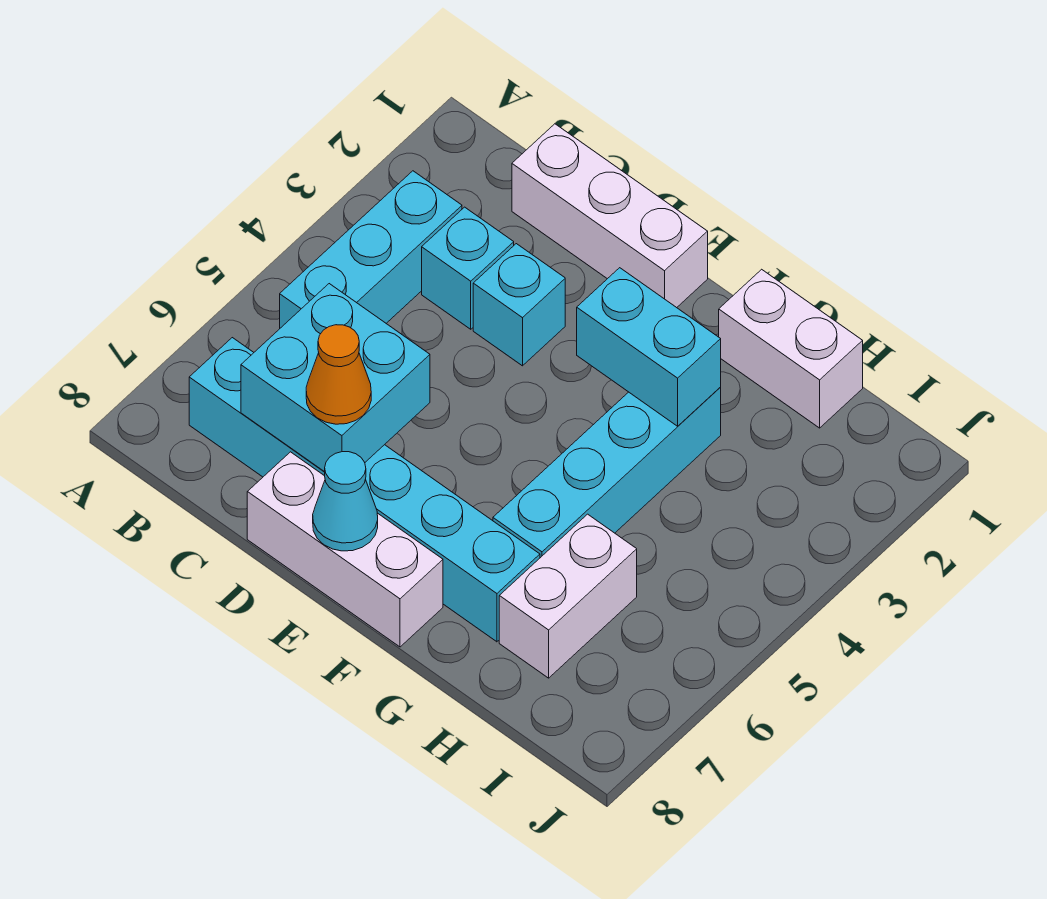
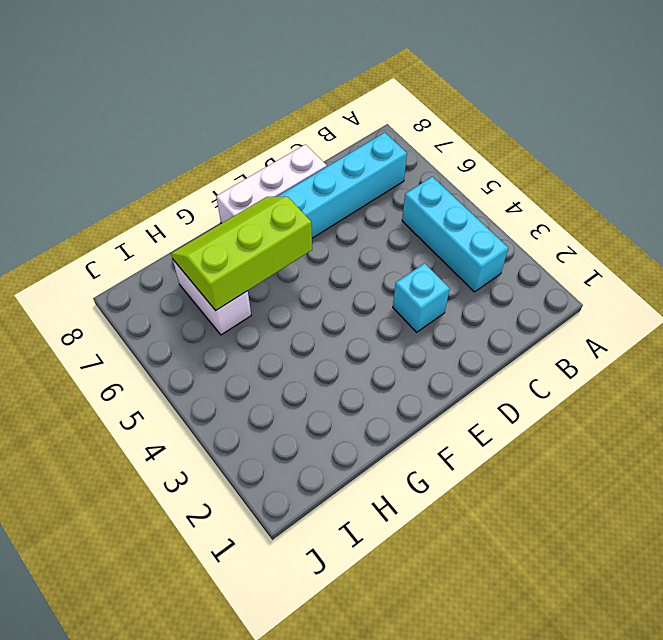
lime slope F6:H7 level 2 top 6 -> none
none -> white brick C1:E1 level 1
none -> cyan brick C3 level 1
none -> white brick G1:H1 level 1

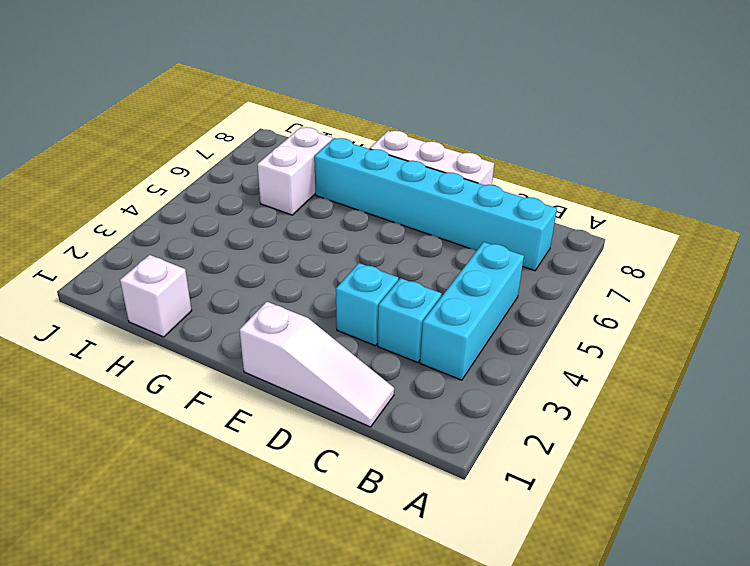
white slope C1:E1 level 1 top E -> white brick C1:E1 level 1
white brick H1 level 1 -> white brick G1:H1 level 1
none -> cyan brick G3:G6 level 1
none -> cyan brick C6:D7 level 2
none -> cyan cone E8 level 2

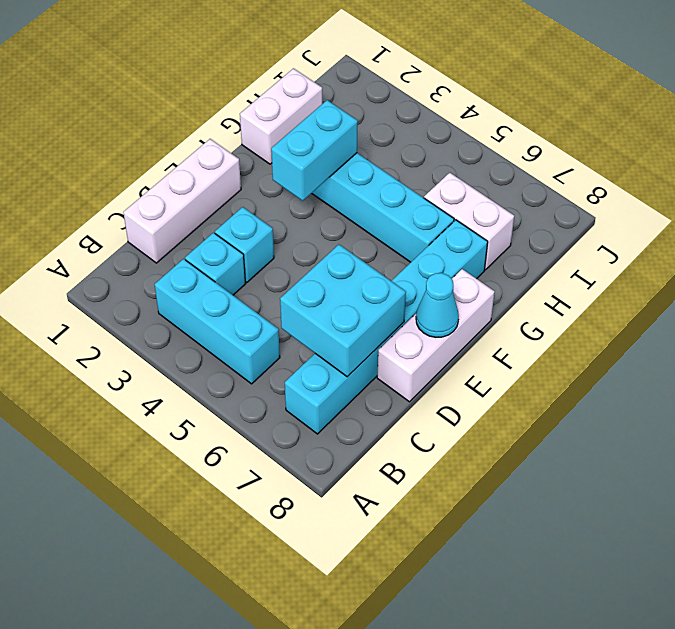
none -> orange cone D7 level 3

